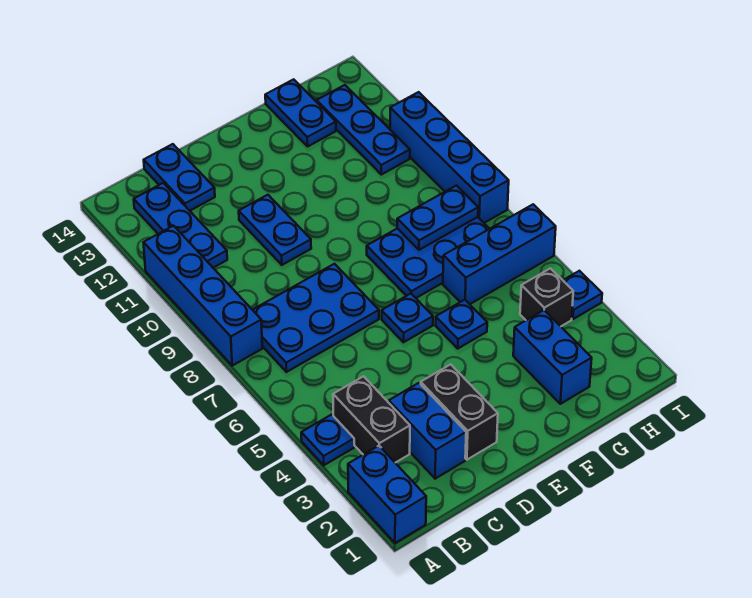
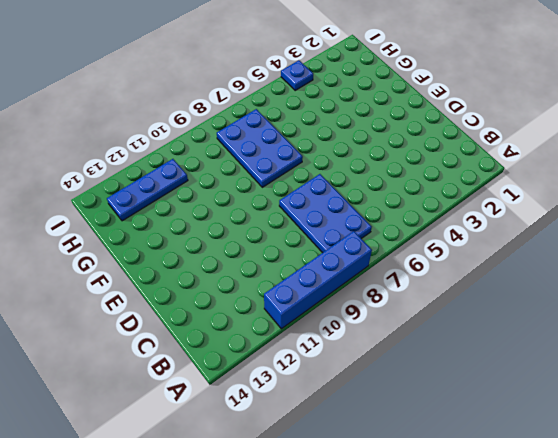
none -> blue brick A1:A2 level 1
none -> blue plate A4 level 1
none -> black brick B3:B4 level 1

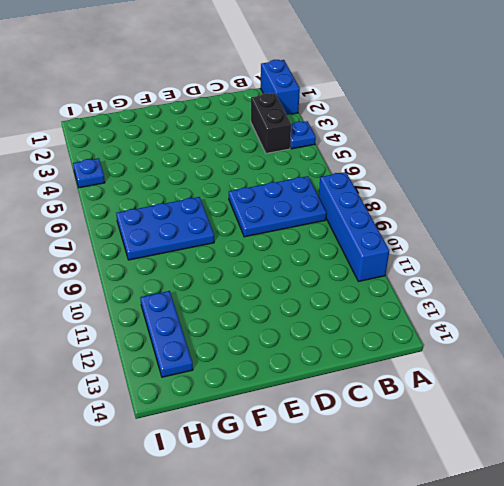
none -> blue plate B11:B13 level 1
none -> blue brick C2:C3 level 1
none -> blue plate C13:C14 level 1

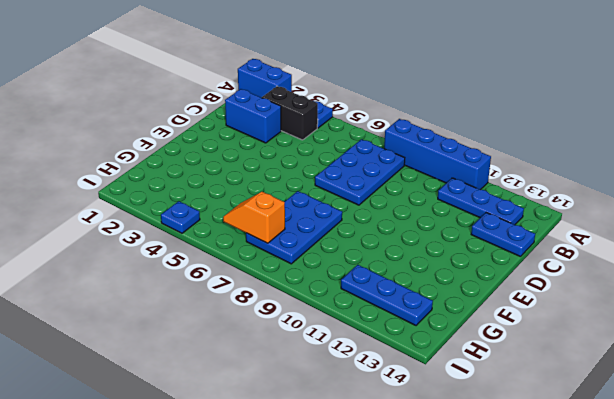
orange slope H6:H7 level 2 top 7 -> none
none -> black brick D2:D3 level 1
none -> blue plate D10:D11 level 1
none -> blue plate E6 level 1

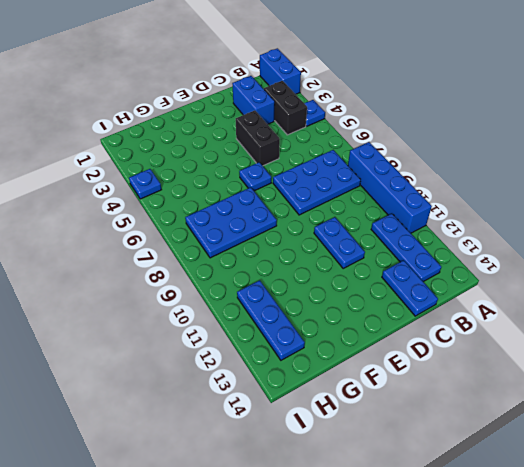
black brick D4:D5 level 1 -> black brick D2:D3 level 1
none -> blue plate F5 level 1
none -> blue brick G2:G3 level 1
none -> blue brick G6:I6 level 1

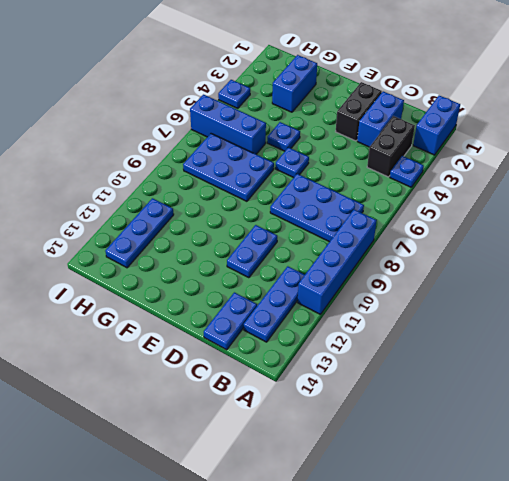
none -> blue plate G13:G14 level 1
none -> black brick H4 level 1
none -> blue brick I8:I11 level 1

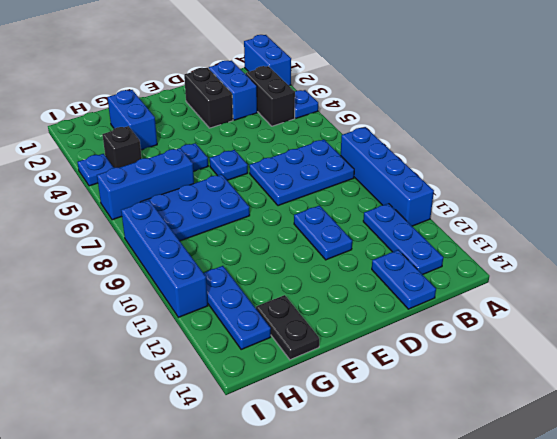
black plate G13:G14 level 1 -> blue plate G13:G14 level 1
none -> blue plate G8:H8 level 2

